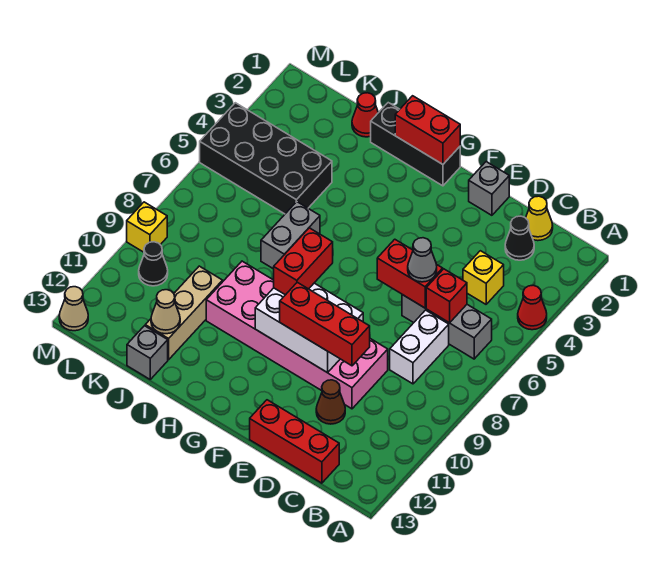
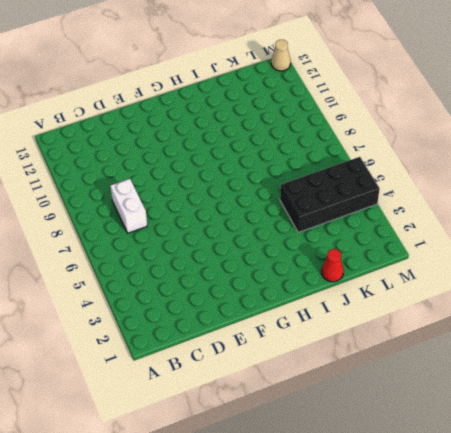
none -> red cone A4 level 1
none -> grey brick B6:D6 level 1
none -> yellow cone C1 level 1

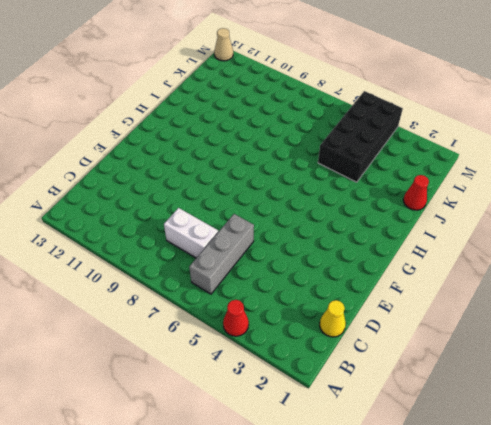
none -> black cone C2 level 1
none -> yellow brick C4 level 1
none -> red brick C13:E13 level 1

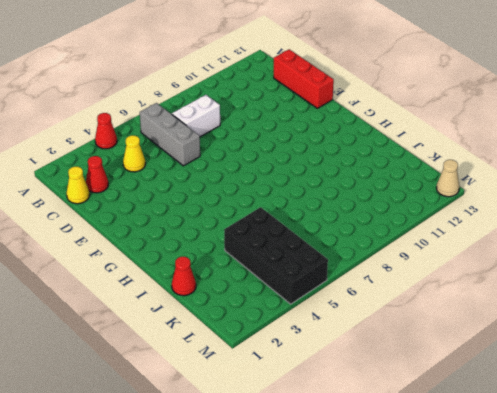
red cone C2 level 1 -> black cone C2 level 1
yellow cone C4 level 1 -> yellow brick C4 level 1
none -> pink brick D9:I10 level 1
none -> brown cone D11 level 1
none -> grey brick E1 level 1

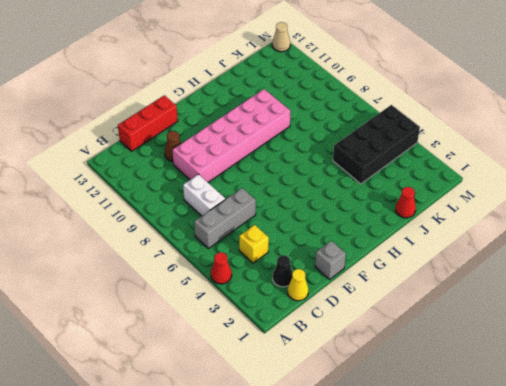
none -> black brick G1:I1 level 1
none -> grey brick I6:I7 level 1
none -> tan brick J10:J12 level 1

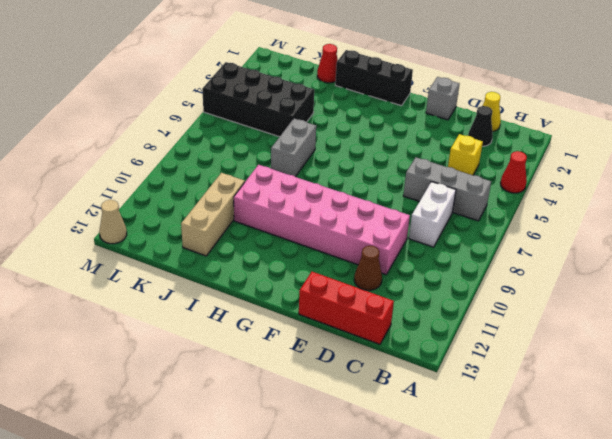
none -> grey brick J13 level 1
none -> black cone L10 level 1
none -> yellow brick M9 level 1

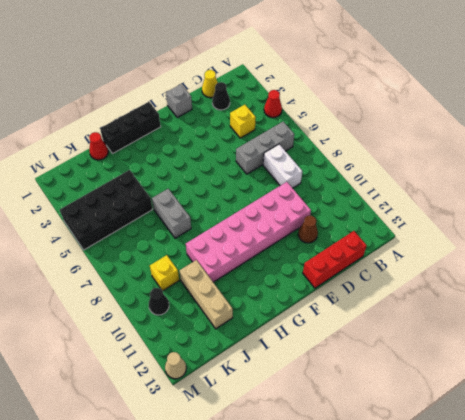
yellow brick K9 level 1 -> yellow brick M9 level 1
none -> grey brick J13 level 1
none -> red brick C6 level 2
none -> red brick D6:E6 level 2

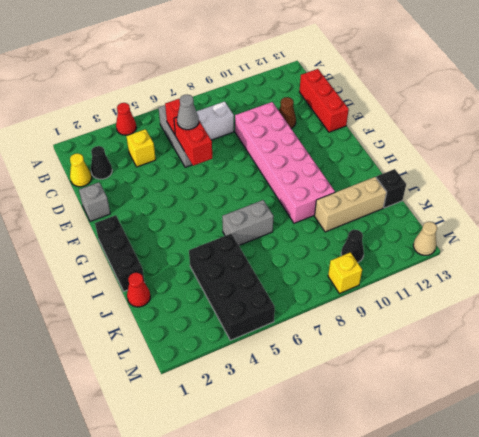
black brick J13 level 1 -> grey brick J13 level 1
none -> white brick E9:G10 level 2
none -> red brick G1:H1 level 2
none -> tan cone J12 level 2

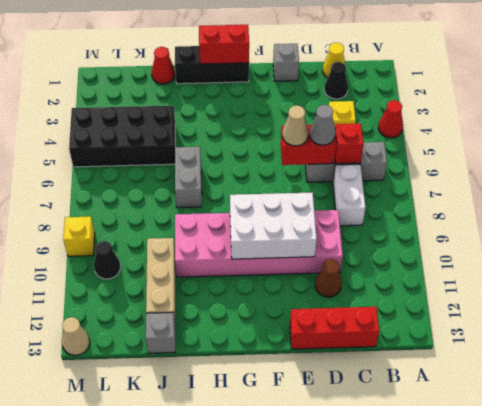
tan cone E6 level 3 -> tan cone J12 level 2
none -> red brick D10:F10 level 3
none -> red brick G8:G9 level 3

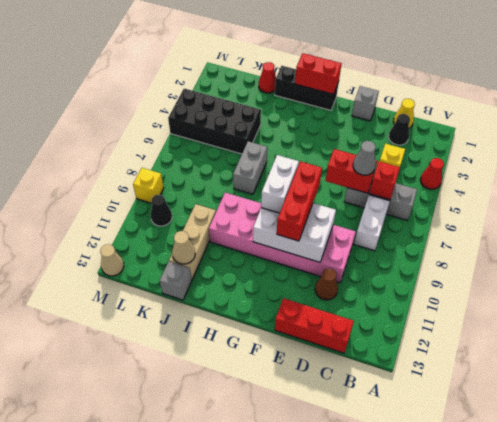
red brick F8:F10 level 3 -> red brick D10:F10 level 3
white brick G8:G9 level 3 -> red brick G8:G9 level 3

